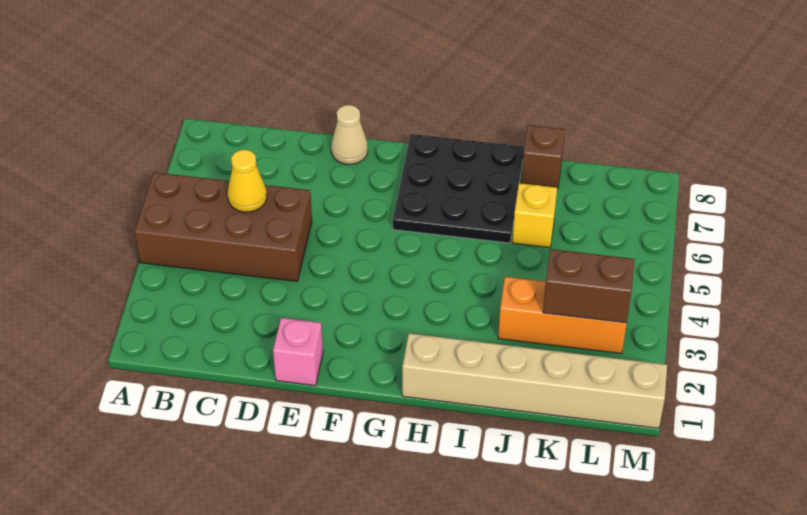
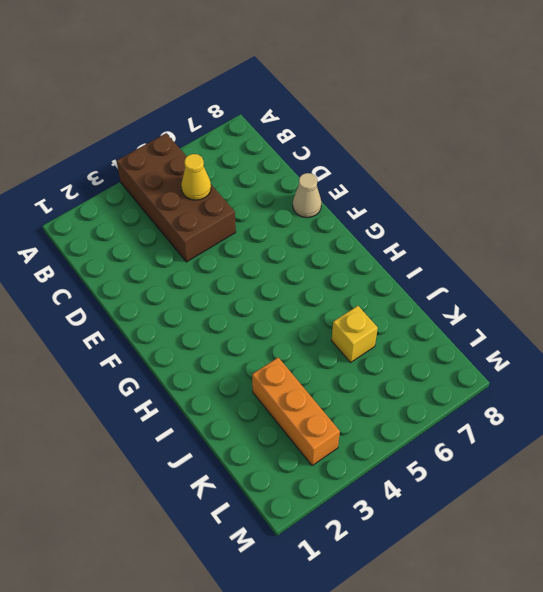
none -> pink brick E1 level 1
none -> black plate G6:I8 level 1

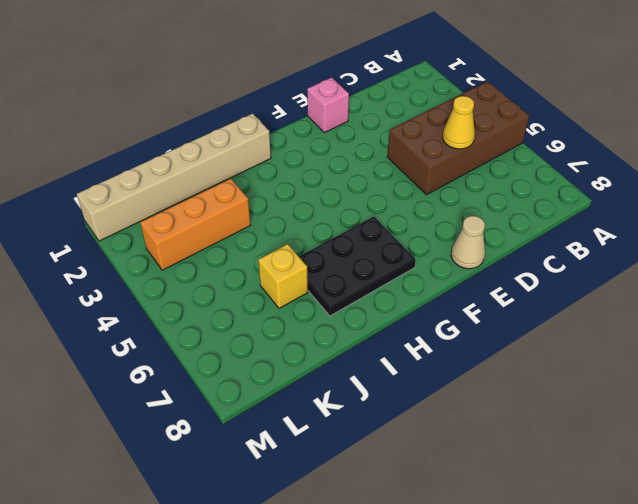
black plate G6:I7 level 1 -> black plate G6:I8 level 1
none -> brown brick J8 level 1
none -> brown brick K3:L3 level 2

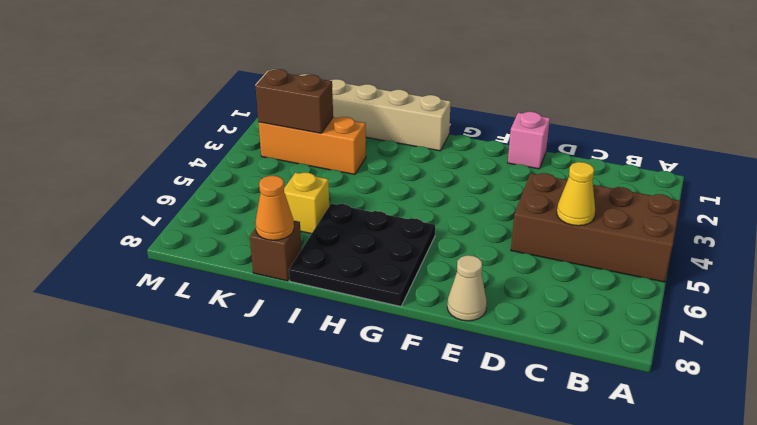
orange cone J8 level 2 -> none

